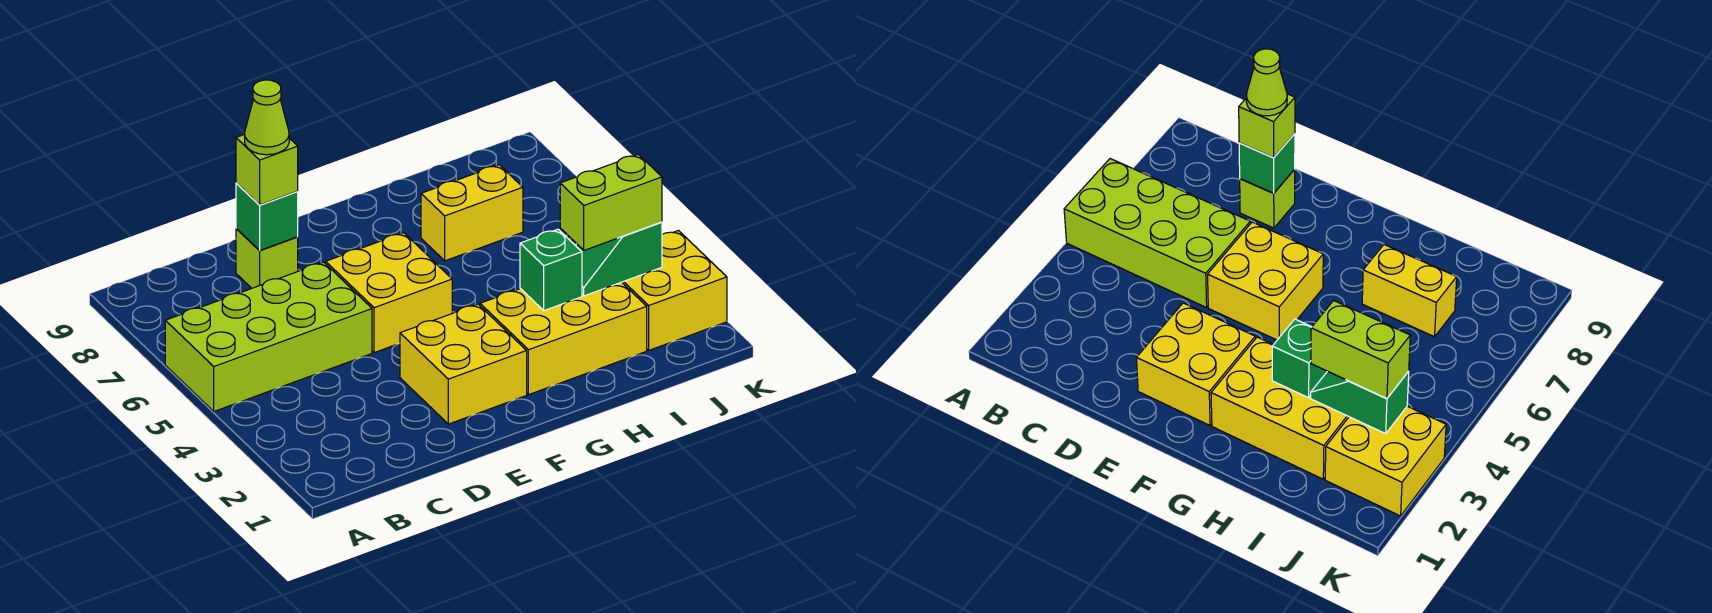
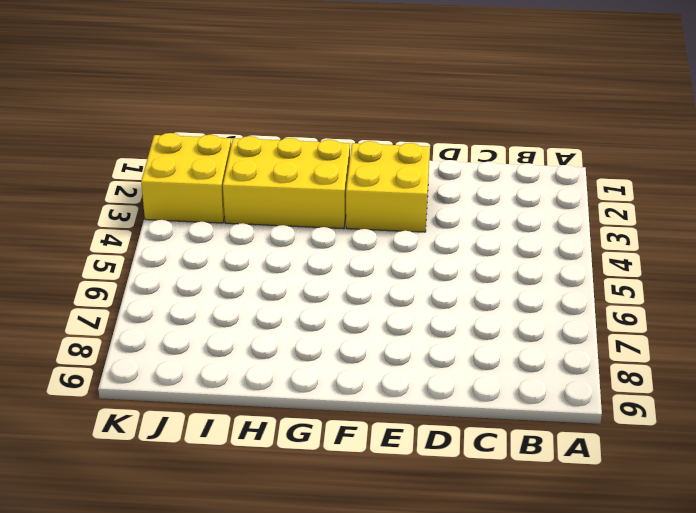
none -> lime brick A5:D6 level 1
none -> lime brick D8 level 1
none -> yellow brick E5:F6 level 1

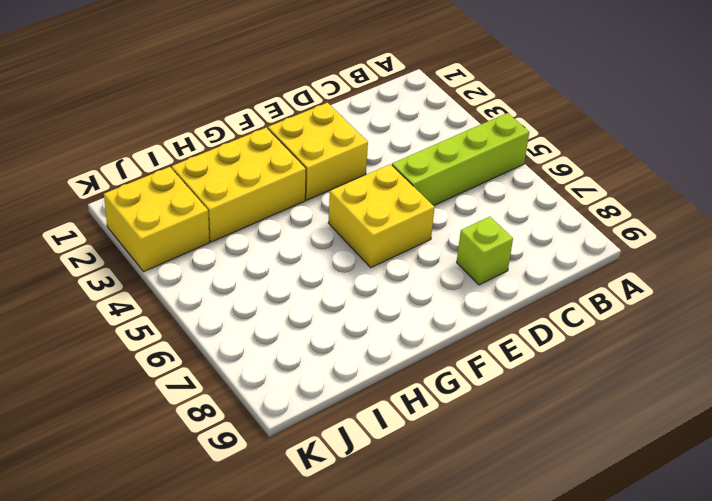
lime brick A5:D5 level 1 -> lime brick A5:D6 level 1
none -> yellow brick H7:I7 level 1
none -> green brick D8 level 2
none -> green brick H3 level 2

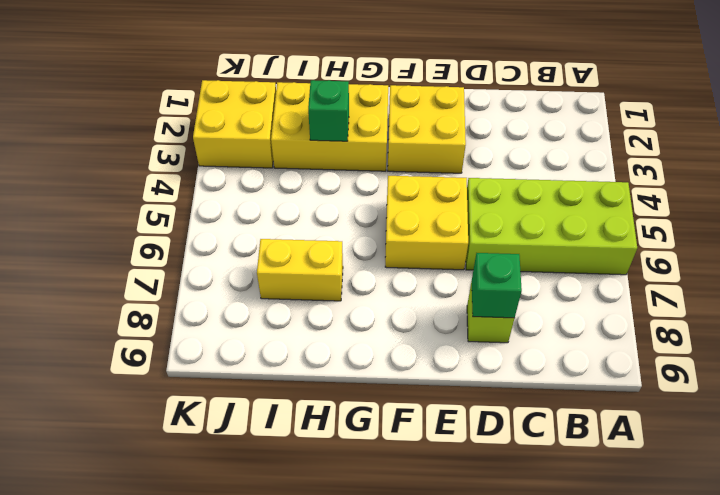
none -> green slope I3:J3 level 2 top J
none -> lime brick D8 level 3
none -> lime brick I3:J3 level 3

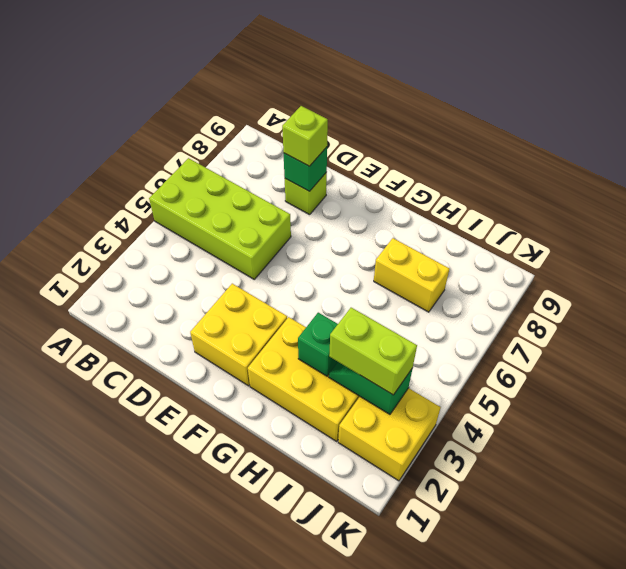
none -> yellow brick E5:F6 level 1
none -> lime cone D8 level 4

